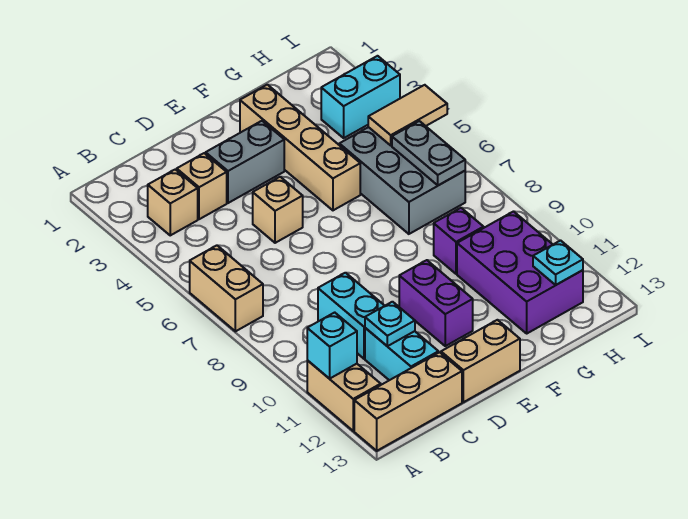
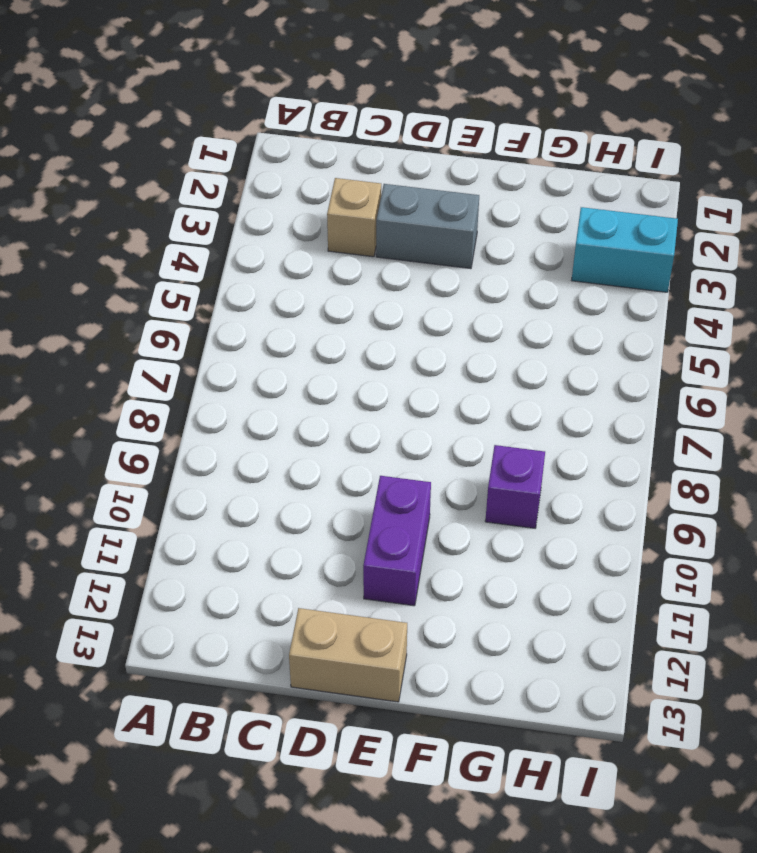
none -> tan brick A6:A7 level 1
none -> tan brick A11:A12 level 1
none -> tan brick A13:C13 level 1

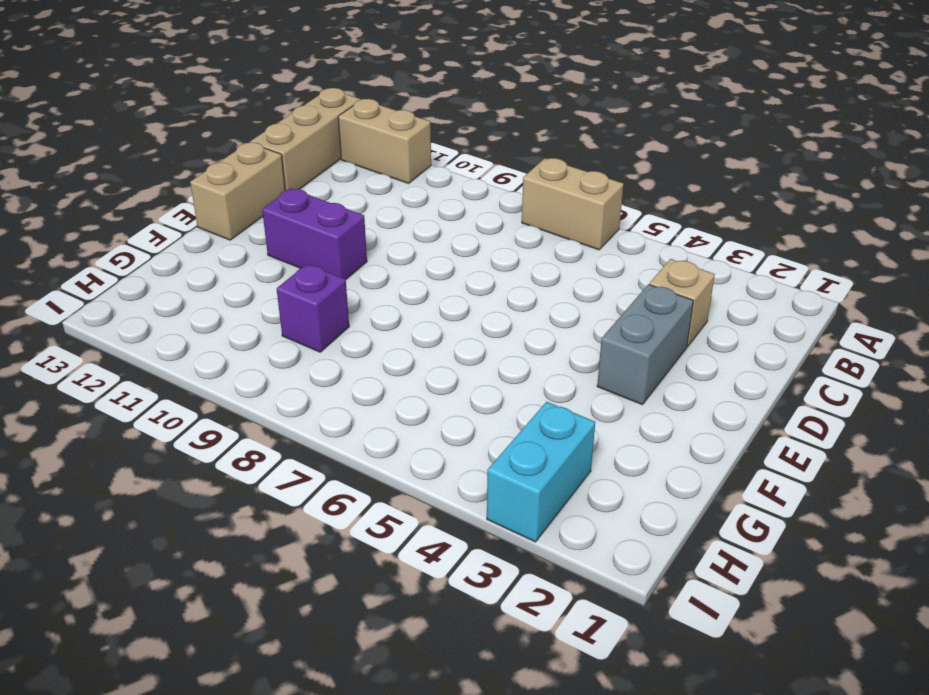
none -> tan brick B3 level 1
none -> cyan brick C9:C10 level 1
none -> cyan brick C11:C12 level 1

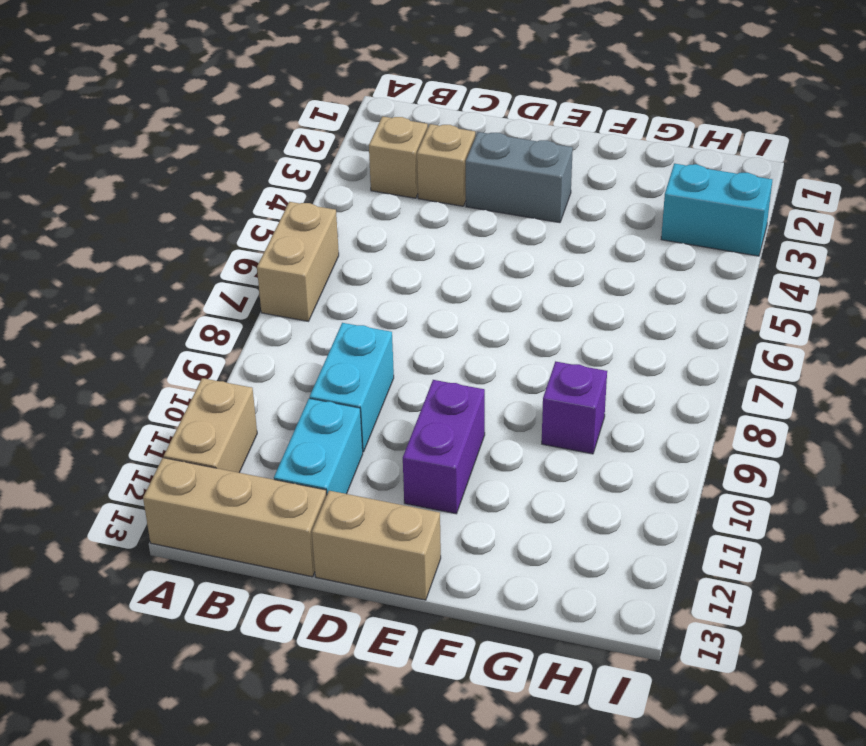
none -> tan brick D5 level 1
none -> tan brick F2:F5 level 1
none -> grey brick G5:H7 level 1

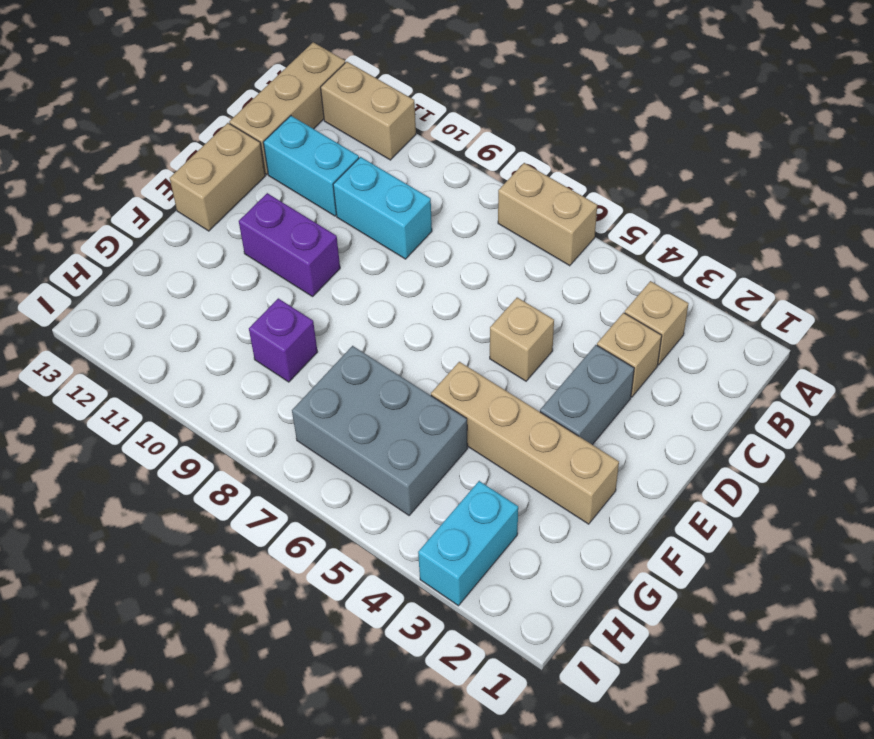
none -> purple brick G10:H12 level 1
none -> cyan brick A11 level 2
none -> cyan plate C11 level 2

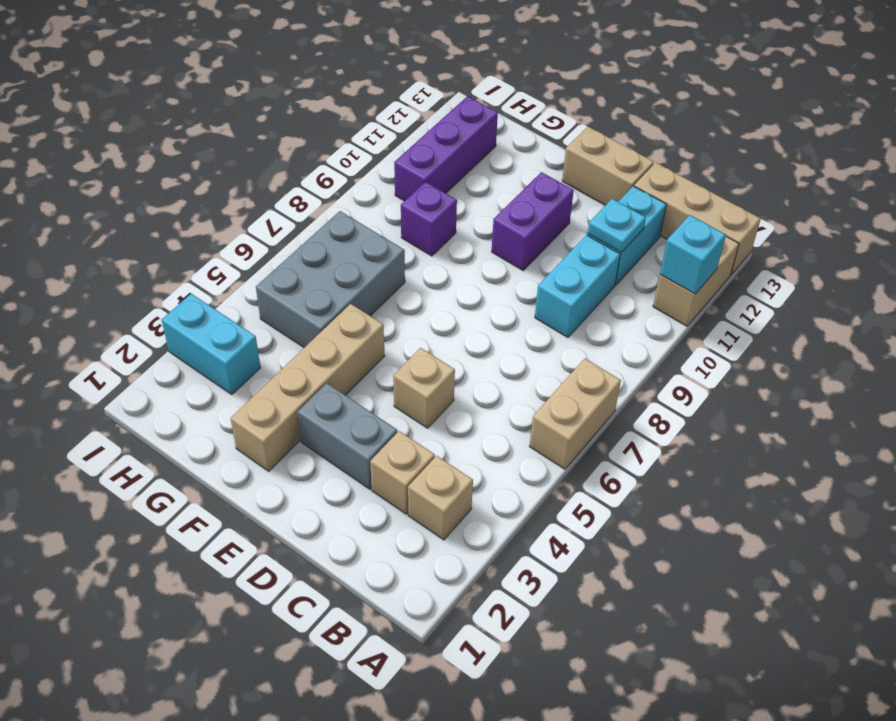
purple brick H10:H12 level 1 -> purple brick G10:H12 level 1
none -> tan tile H5:I5 level 2
none -> grey plate H6:H7 level 2
none -> cyan plate H12 level 2

